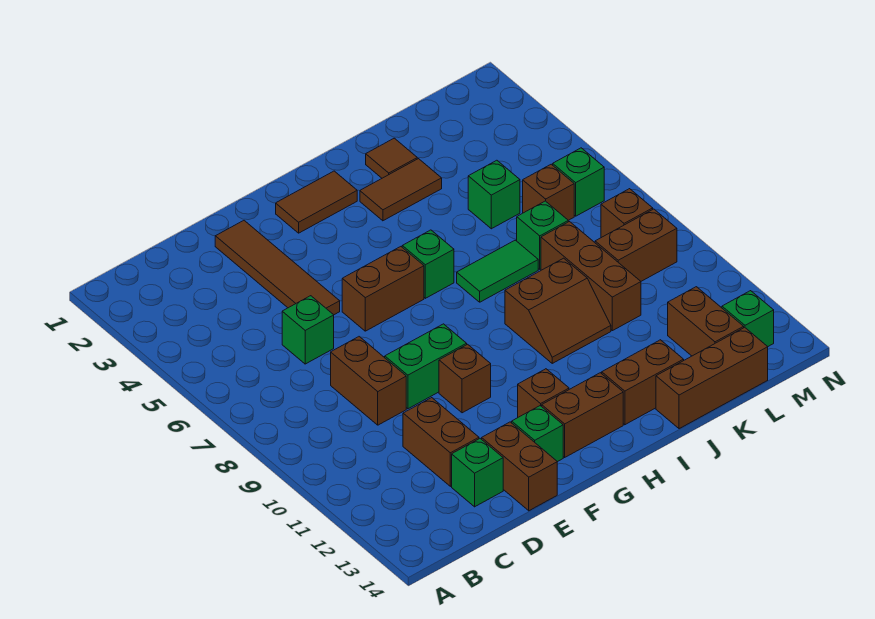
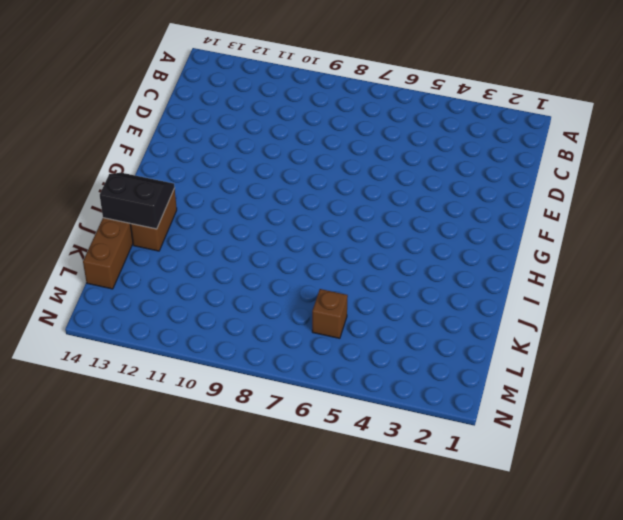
black slope I13:J14 level 2 top J -> none
none -> green brick D6 level 1
none -> brown brick D8:D9 level 1
none -> brown brick D11:D12 level 1

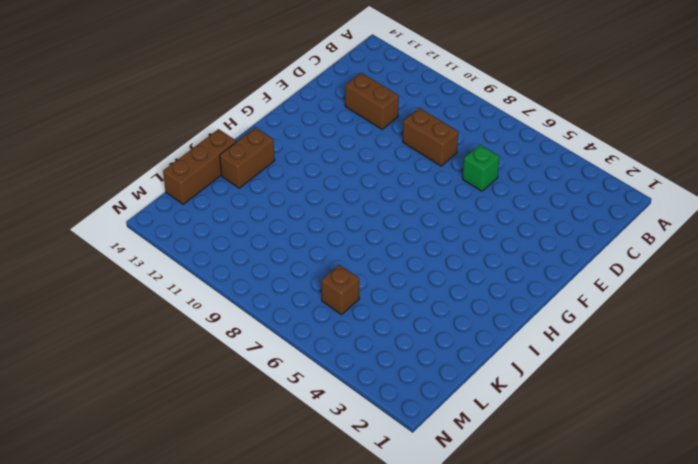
none -> green brick D13 level 1
none -> brown tile E2:E5 level 1
none -> green brick E9:F9 level 1

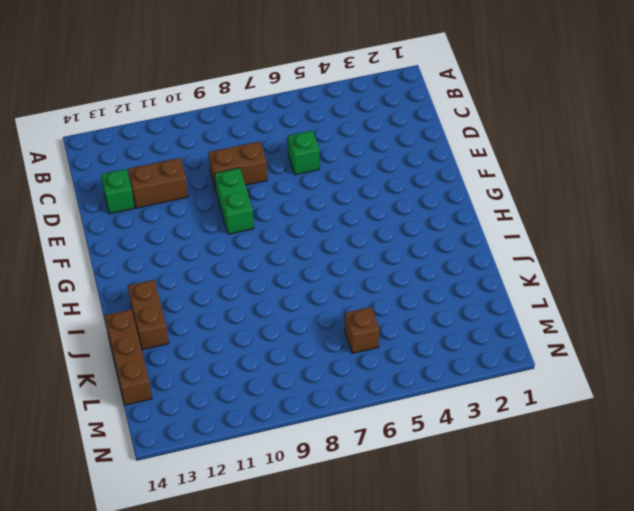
none -> brown tile E2:E5 level 1
none -> brown brick E13:E14 level 1
none -> brown brick F6:G6 level 1

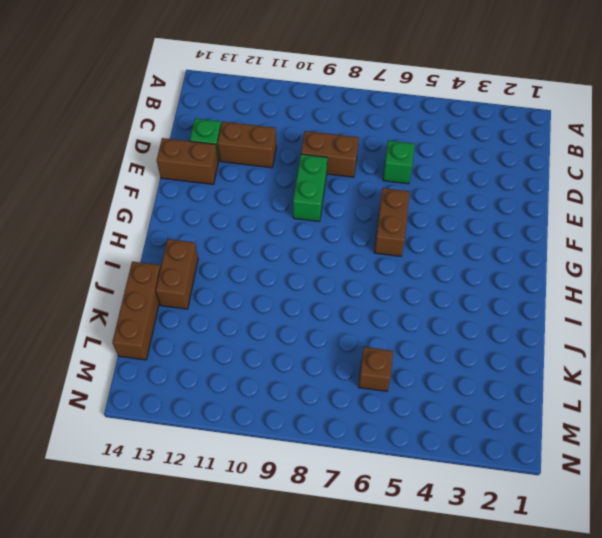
none -> brown tile E2:E5 level 1
none -> brown brick F10 level 1
none -> green brick F13 level 1

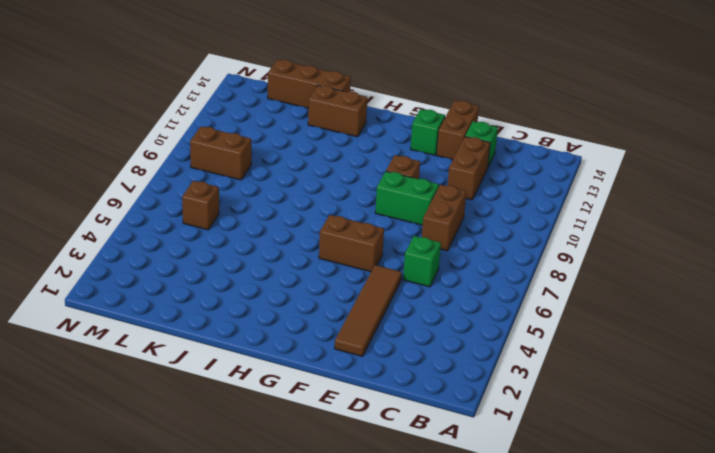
none -> brown tile G2:H2 level 1
none -> brown brick G12 level 1
none -> brown brick G13:H13 level 1

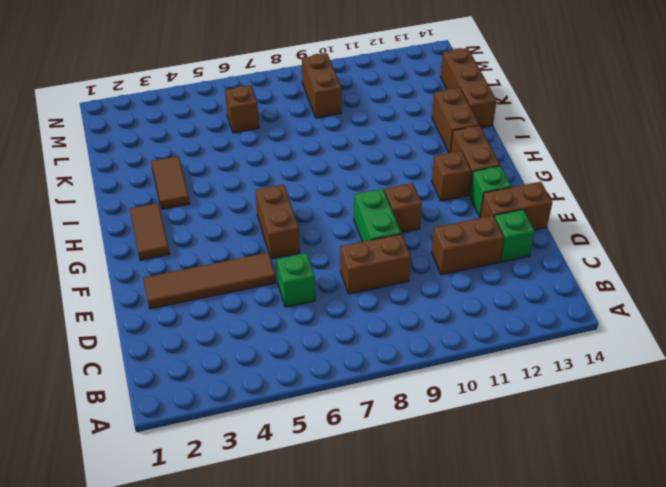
none -> green brick H6 level 1
none -> green tile I7:J7 level 1
none -> brown slope I9:J10 level 1 top 9

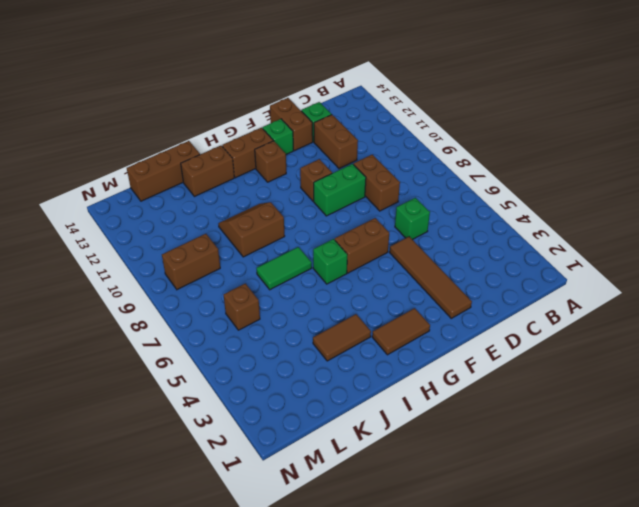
none -> brown tile J2 level 1
none -> green brick K5 level 1
none -> green brick K7 level 1

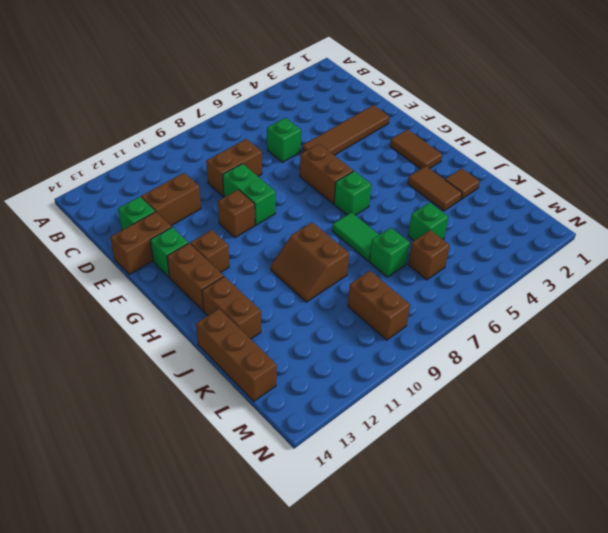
none -> brown brick K8:K10 level 1
none -> brown brick L12:L13 level 1
none -> green brick M6 level 1

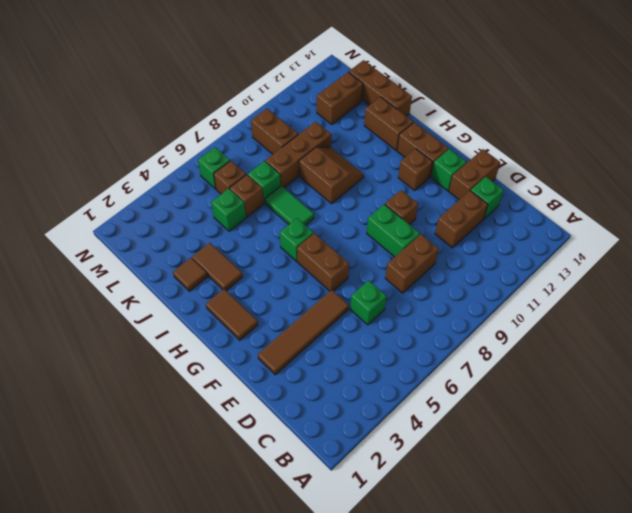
brown brick K6 level 1 -> brown brick M8 level 1
none -> green brick M13 level 1

